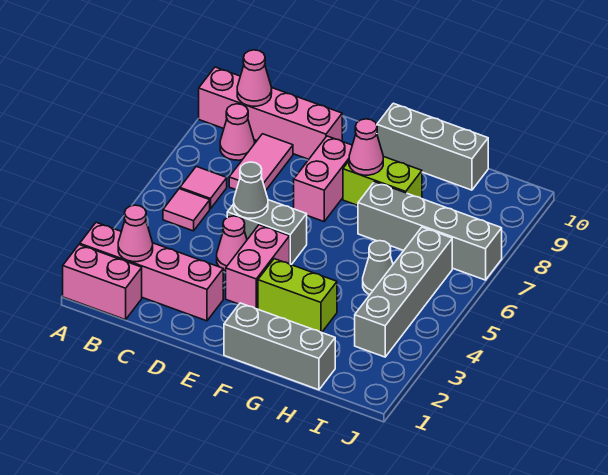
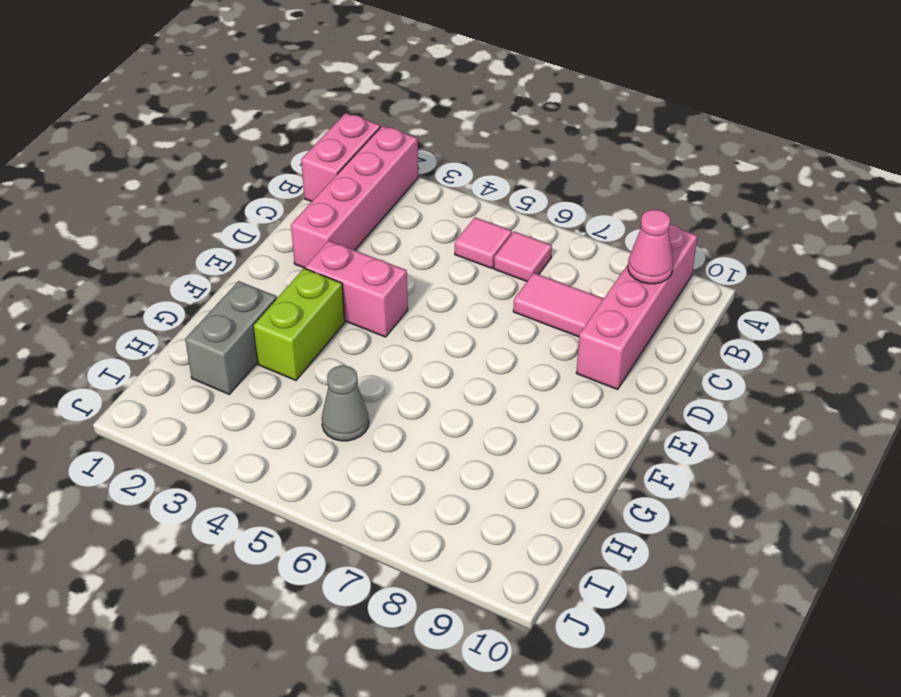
grey brick G2:H2 level 1 -> grey brick D5:E5 level 1
none -> pink cone B8 level 1
none -> pink cone D4 level 1
none -> pink brick E7:E8 level 1

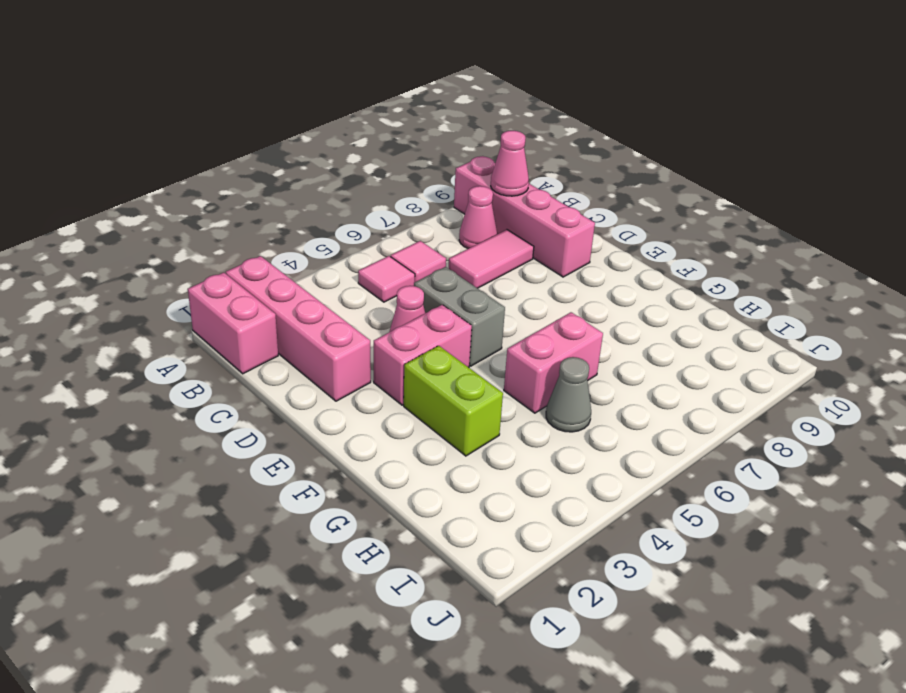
pink brick G5:G6 level 1 -> pink brick E7:E8 level 1
none -> grey brick F1:H1 level 1
none -> lime brick F8:G8 level 1
none -> grey brick F10:H10 level 1

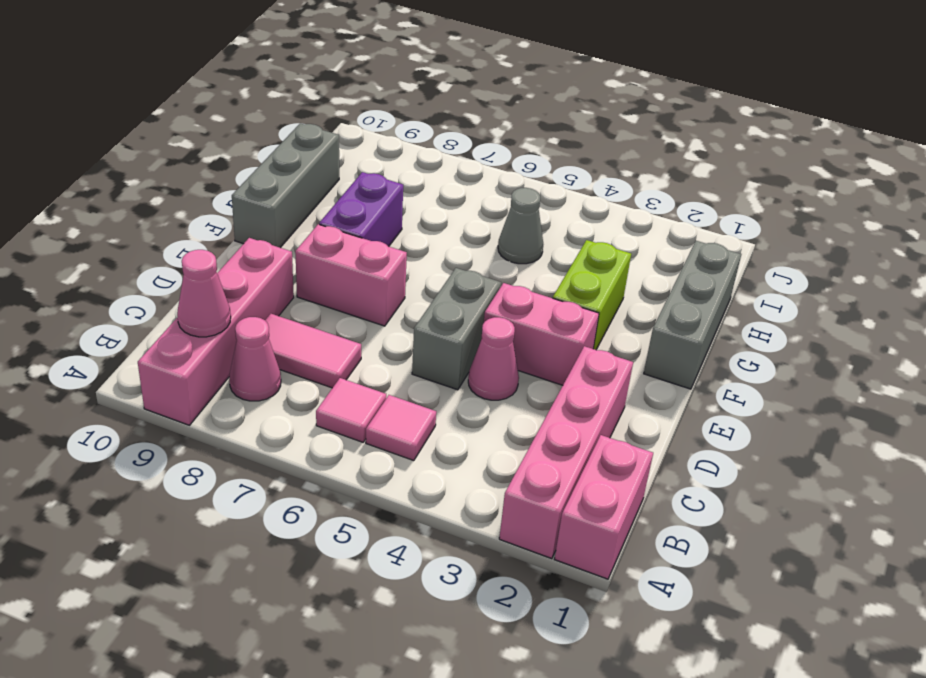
purple brick F8:G8 level 1 -> lime brick F8:G8 level 1
none -> grey brick G7:J7 level 1
none -> grey brick I3:I6 level 1
none -> pink cone B2 level 2

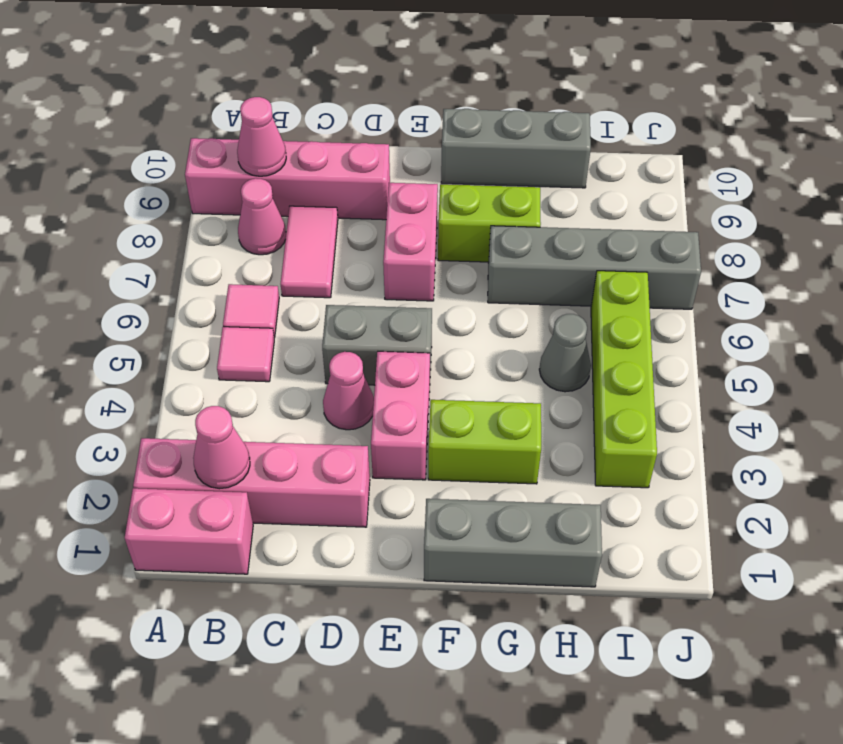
lime brick I3:I6 level 1 -> grey brick I3:I6 level 1
none -> grey cone D5 level 2
none -> pink cone F8 level 2

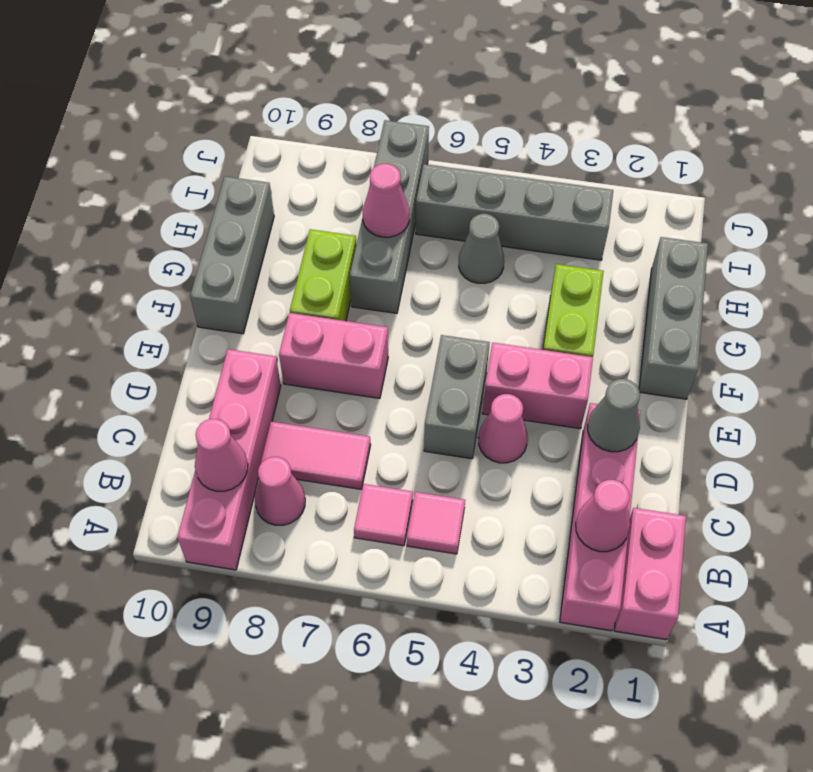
grey cone D2 level 2 -> grey cone D5 level 2
pink cone H7 level 2 -> pink cone F8 level 2

